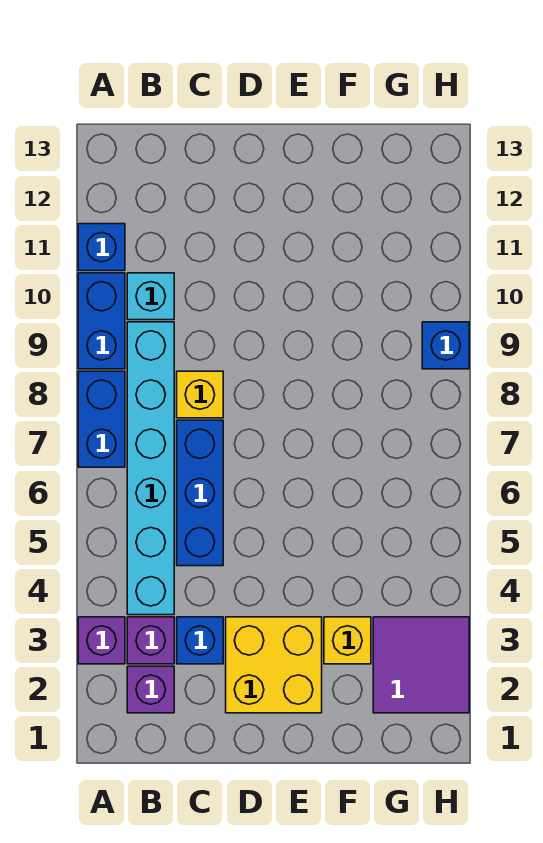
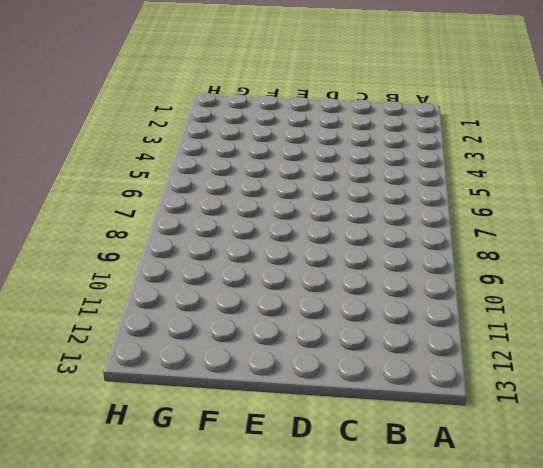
none -> purple brick A3 level 1
none -> blue brick A7:A8 level 1
none -> blue brick A9:A10 level 1

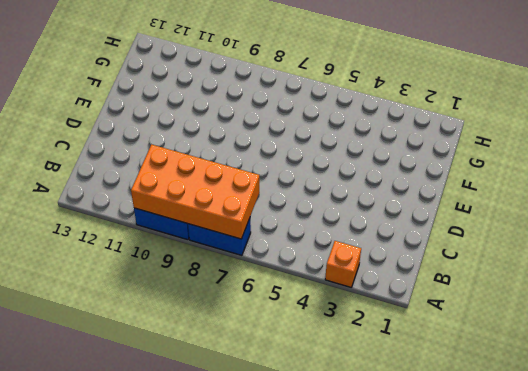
orange brick A3 level 1 -> purple brick A3 level 1
orange brick A7:B10 level 2 -> none
none -> blue brick A11 level 1
none -> purple brick B2 level 1
none -> purple brick B3 level 1

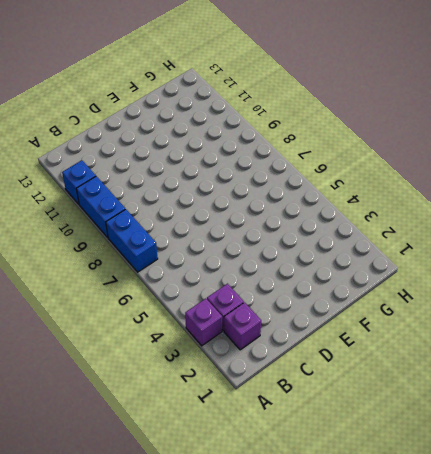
none -> cyan brick B4:B9 level 1
none -> cyan brick B10 level 1
none -> blue brick C3 level 1

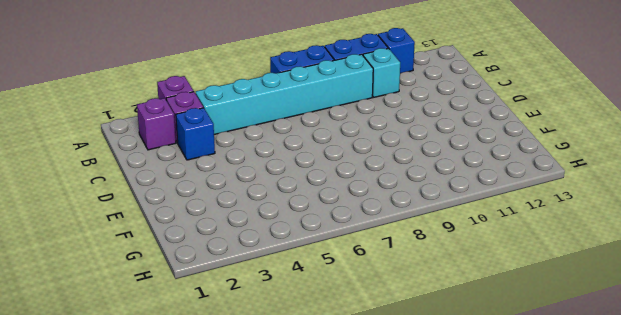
none -> blue brick C5:C7 level 1
none -> yellow brick C8 level 1
none -> yellow brick D2:E3 level 1

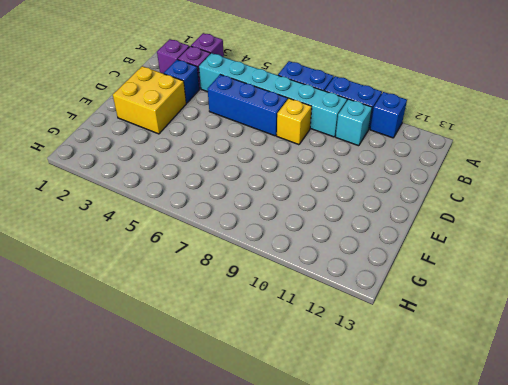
none -> yellow brick F3 level 1
none -> purple tile G2:H3 level 1
none -> blue brick H9 level 1

